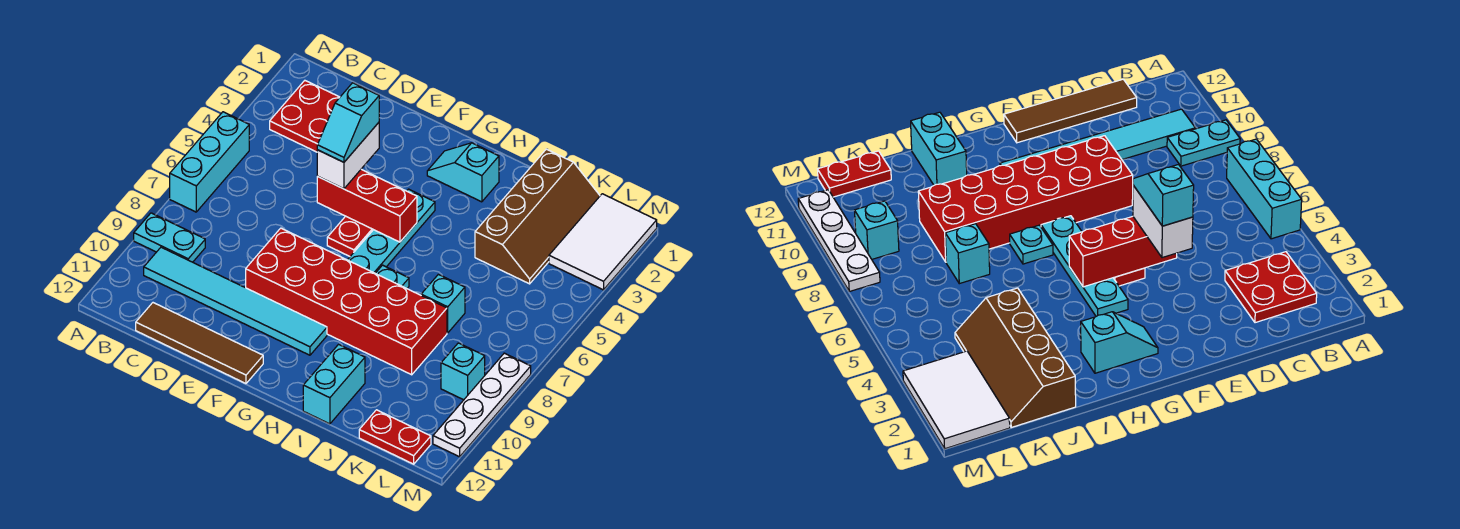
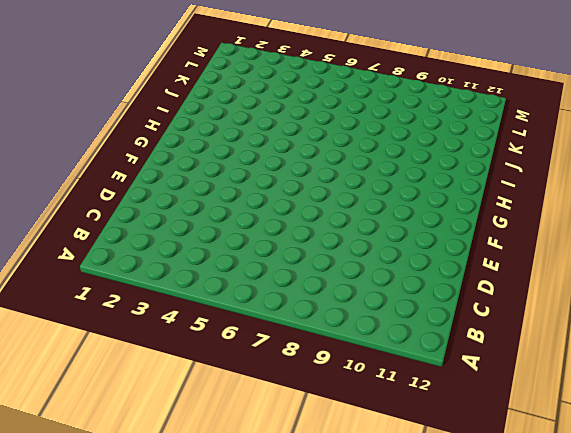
none -> cyan brick A5:A7 level 1
none -> cyan plate A9:B9 level 1
none -> red plate B2:C3 level 1

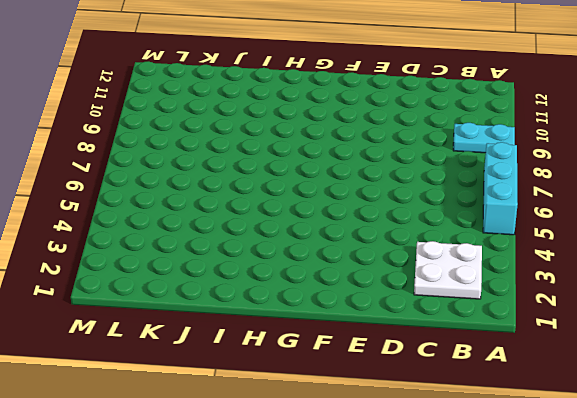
white plate B2:C3 level 1 -> red plate B2:C3 level 1
none -> cyan tile B10:G10 level 1
none -> brown tile C12:F12 level 1
none -> red brick E8:J9 level 1

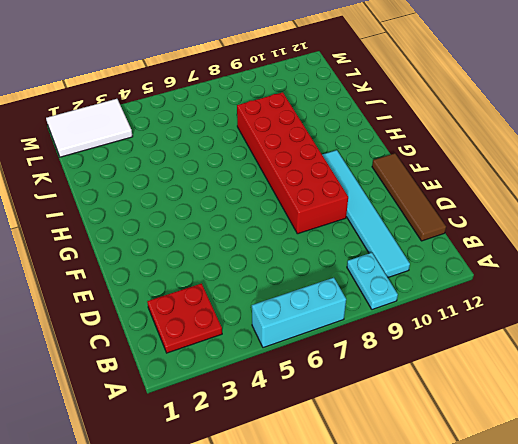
none -> red plate F5:F6 level 1
none -> cyan slope G2:H2 level 1 top H
none -> cyan plate G4:G7 level 1

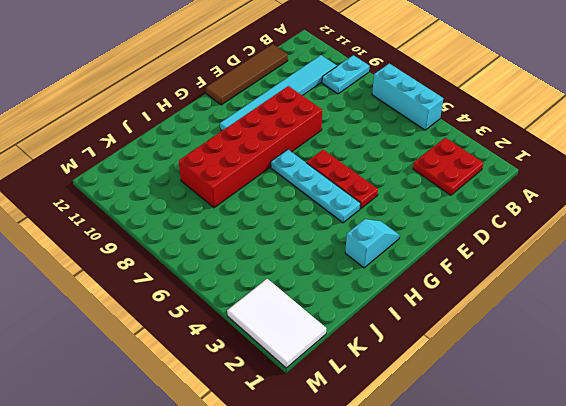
red plate F4:F6 level 1 -> red plate F5:F6 level 1
none -> cyan plate H7 level 1
none -> cyan brick I11:I12 level 1
none -> brown slope J1:K4 level 1 top J

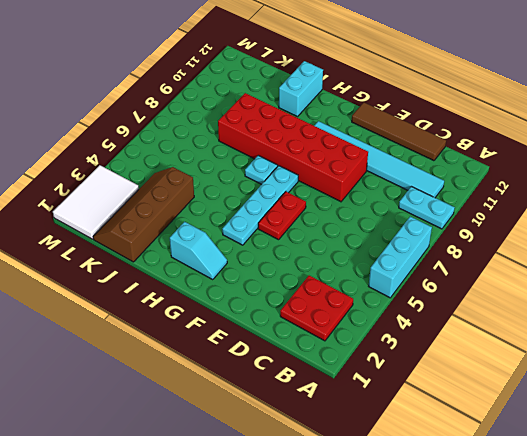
none -> cyan brick J7 level 1
none -> red plate K12:L12 level 1
none -> cyan brick L9 level 1

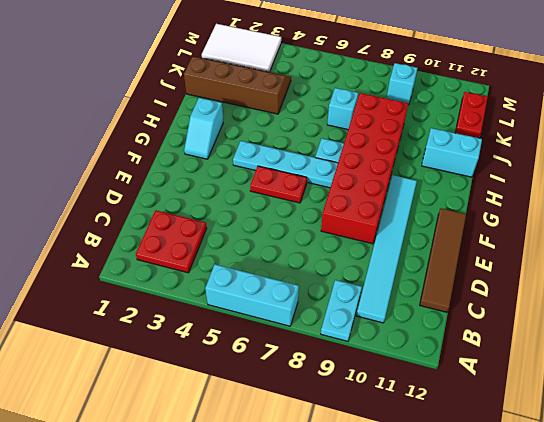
none -> white plate M8:M11 level 1
none -> red brick E5:G5 level 2
none -> white brick E4:E5 level 3

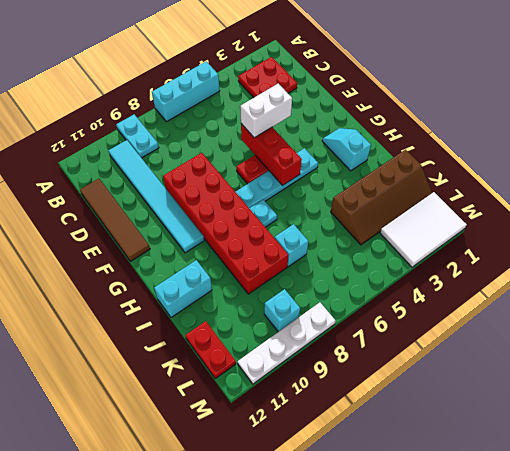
none -> cyan slope E4:E5 level 4 top 4

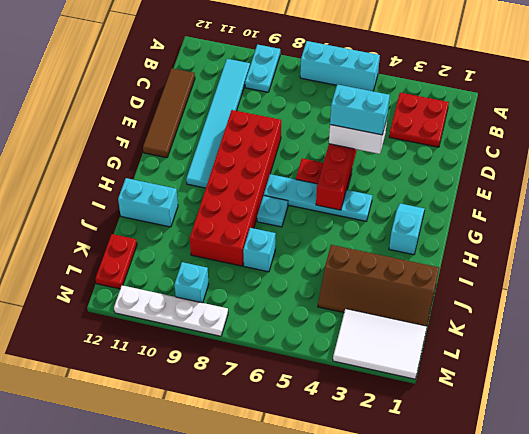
cyan brick E4:E5 level 4 -> cyan slope E4:E5 level 4 top 4

